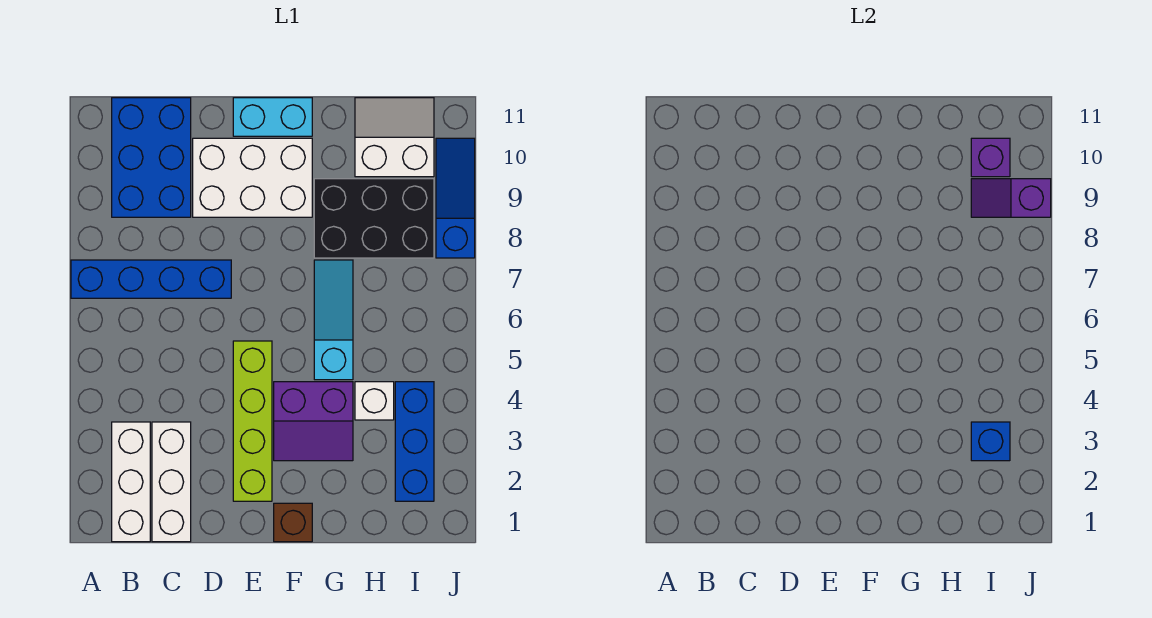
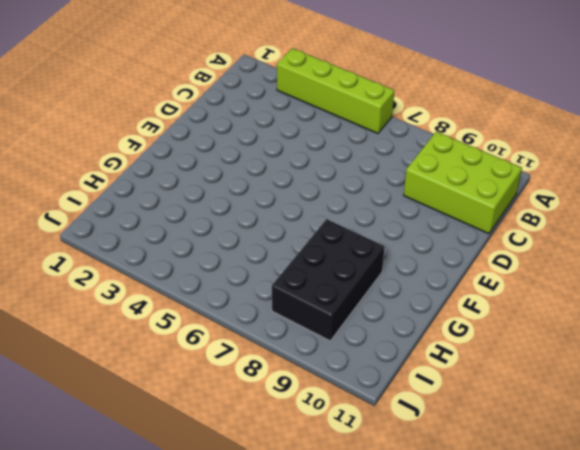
lime brick A3:A6 level 1 -> lime brick E2:E5 level 1
lime brick B9:C11 level 1 -> blue brick B9:C11 level 1
none -> blue brick A7:D7 level 1
none -> white brick B1:B3 level 1
none -> white brick C1:C3 level 1

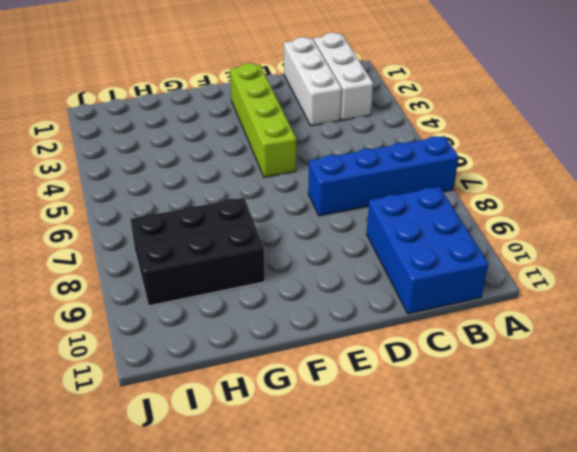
none -> white brick D9:F10 level 1
none -> cyan brick E11:F11 level 1
none -> brown brick F1 level 1

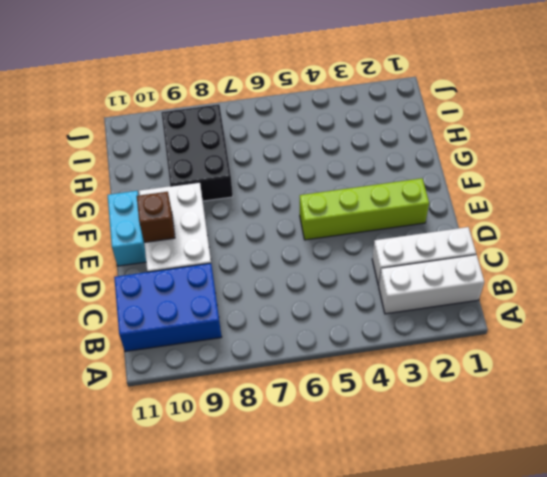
brown brick E10 level 2 -> brown brick F1 level 1
none -> blue brick A7:D7 level 1
none -> purple slope F3:G4 level 1 top 4
none -> cyan slope G5:G7 level 1 top 5

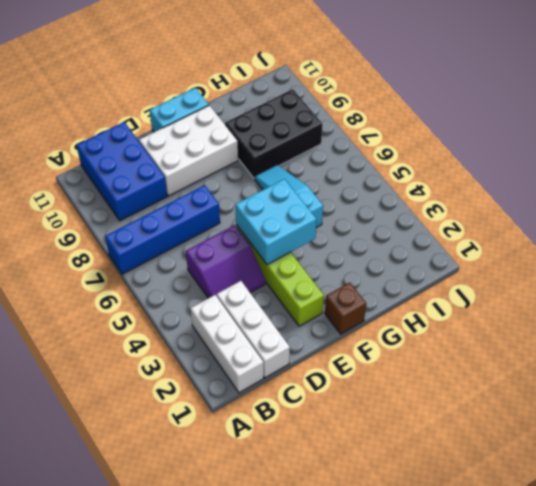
purple slope C4:D5 level 1 top 5 -> purple slope F3:G4 level 1 top 4
cyan brick E4:F5 level 2 -> none
none -> white brick H4 level 1
none -> white slope H10:I11 level 1 top 10
none -> blue brick I2:I4 level 1

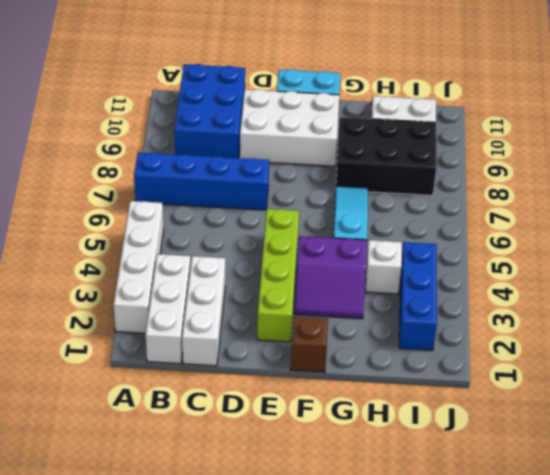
white brick A2:A5 level 1 -> none
none -> blue slope J8:J10 level 1 top 8
none -> blue brick I3 level 2
none -> purple slope I9:J9 level 2 top J

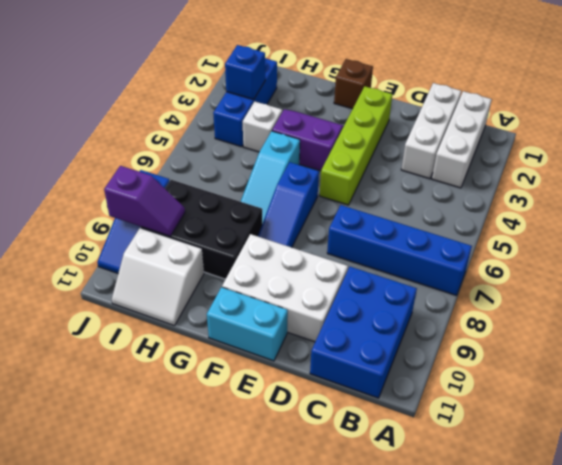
blue slope F6:F8 level 1 top 6 -> none
none -> purple brick I10 level 2

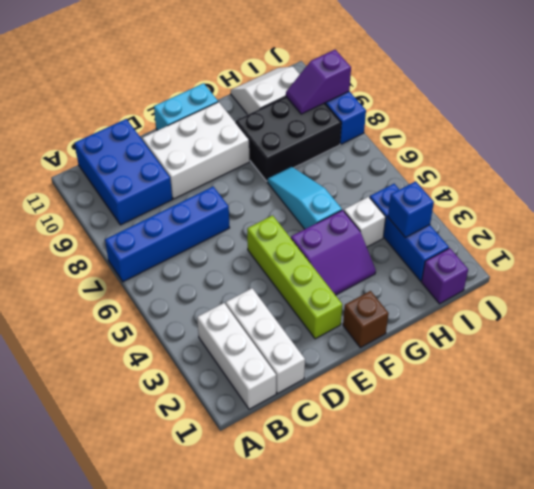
purple brick I1 level 1 -> purple brick I10 level 2

